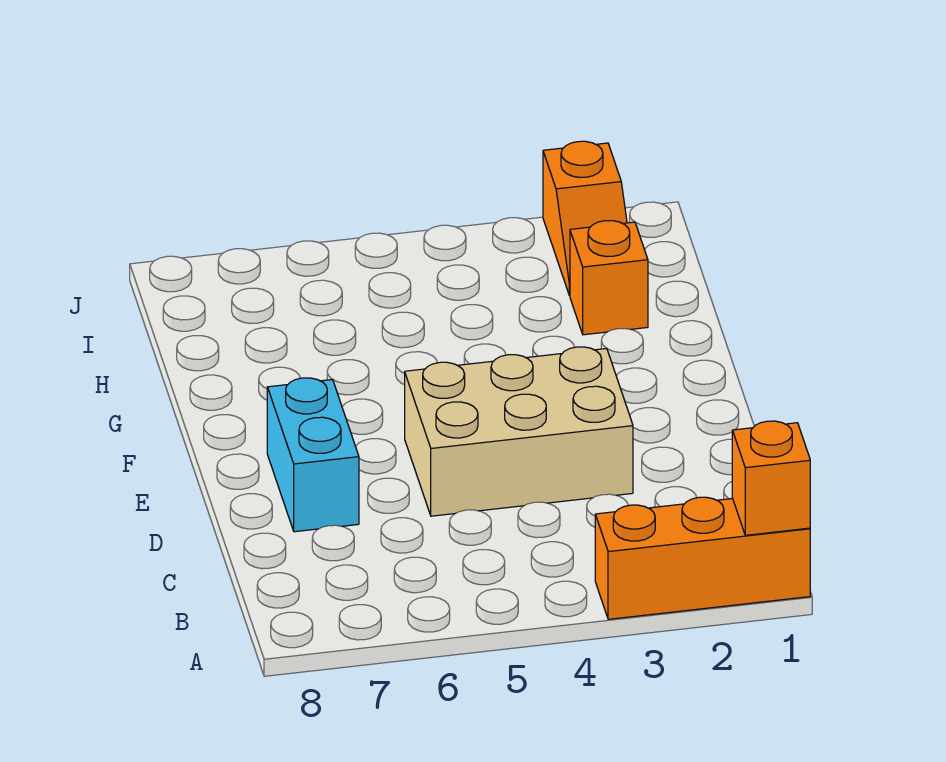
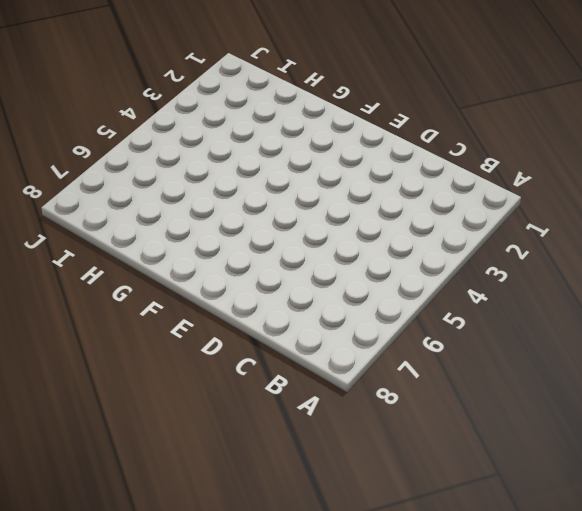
none -> orange brick A1:A3 level 1
none -> tan brick D3:E5 level 1

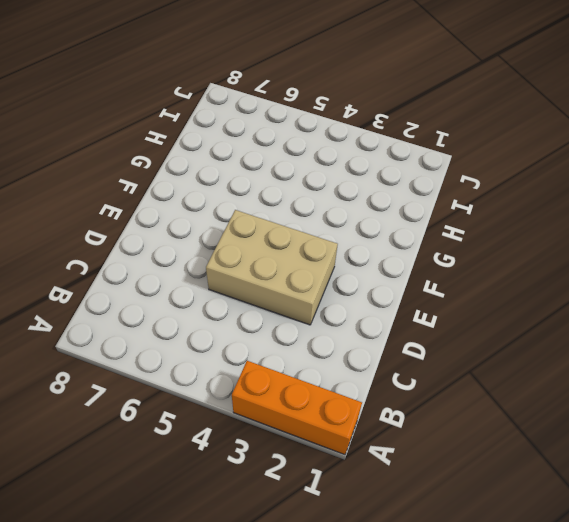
none -> cyan brick D7:E7 level 1
none -> orange brick H2 level 1

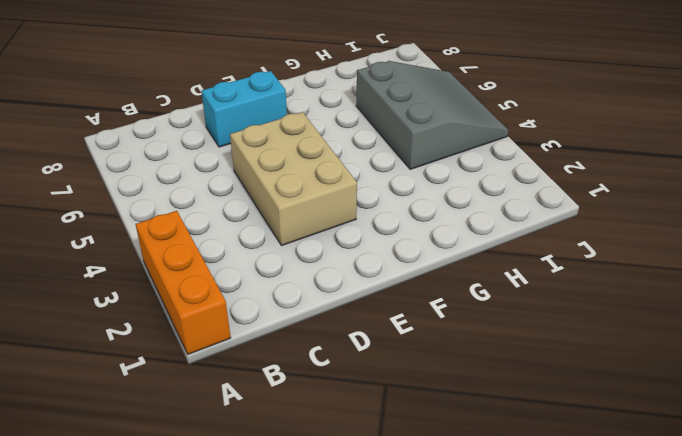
grey slope H4:J6 level 1 top H -> none
none -> orange brick H2 level 1
none -> orange slope I2:J2 level 1 top J

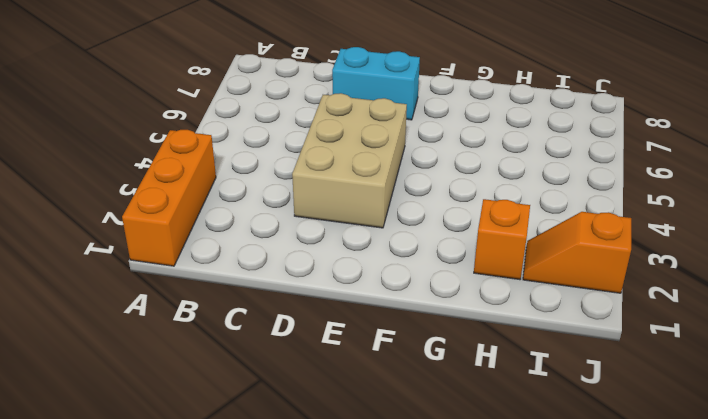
none -> orange brick A1 level 2

